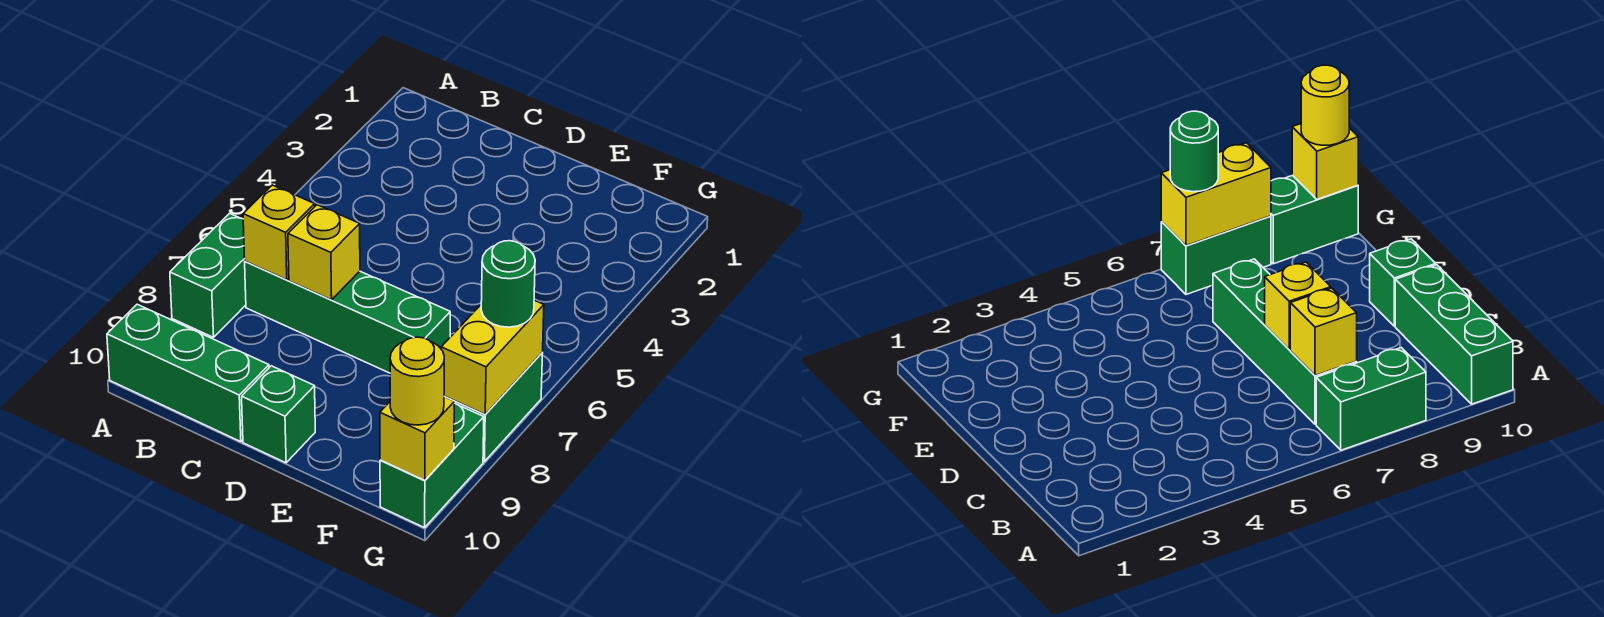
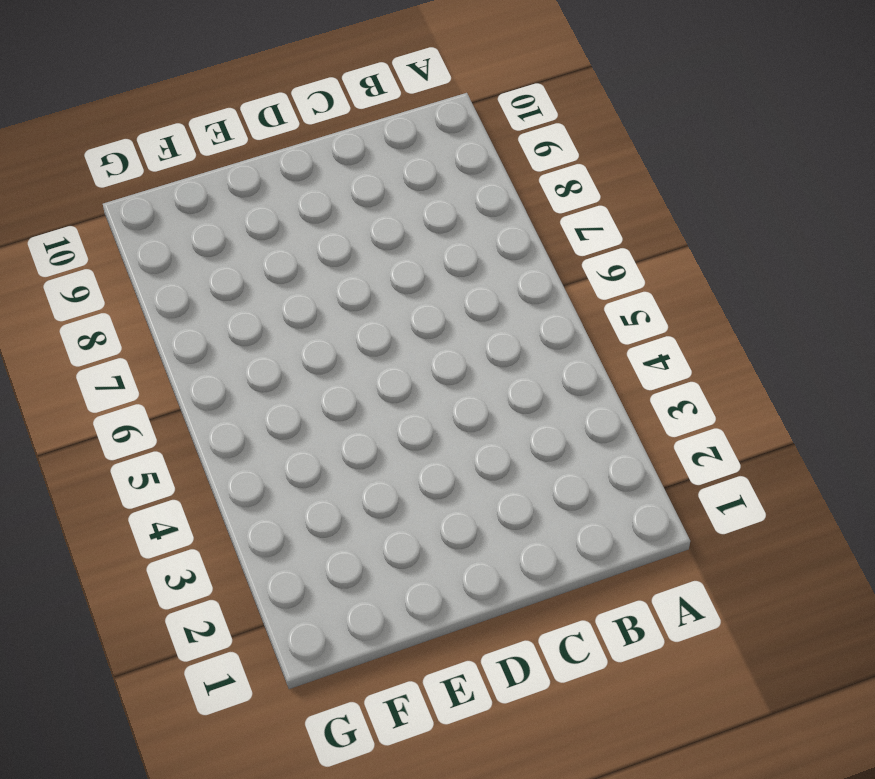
none -> green brick A7:A8 level 1
none -> green brick A10:C10 level 1
none -> green brick B7:E7 level 1

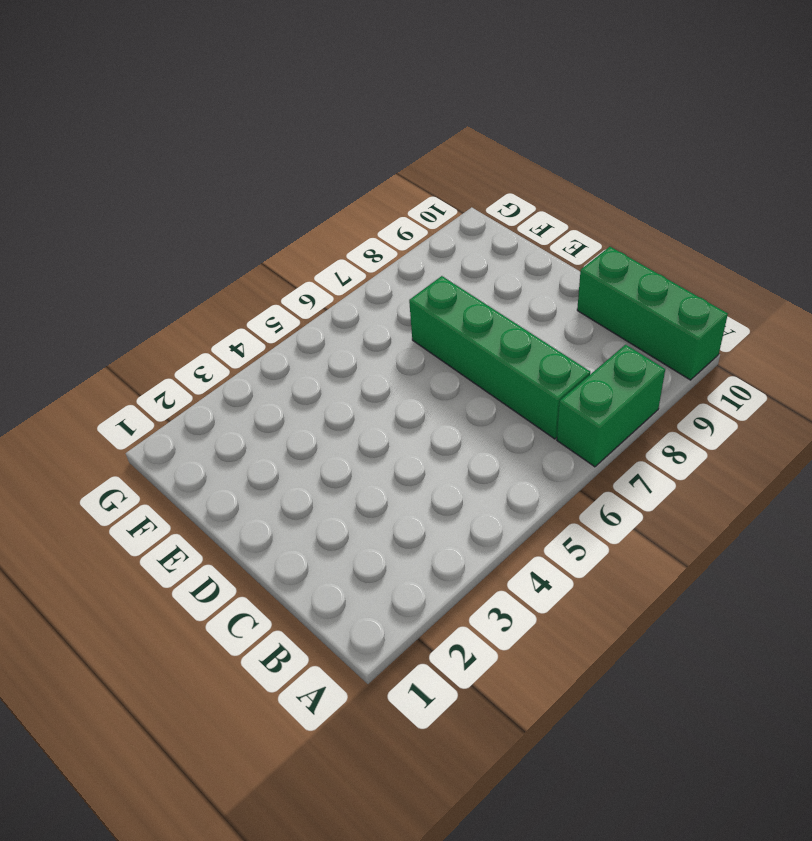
none -> green brick D10 level 1
none -> green brick G7:G8 level 1
none -> green brick G9:G10 level 1

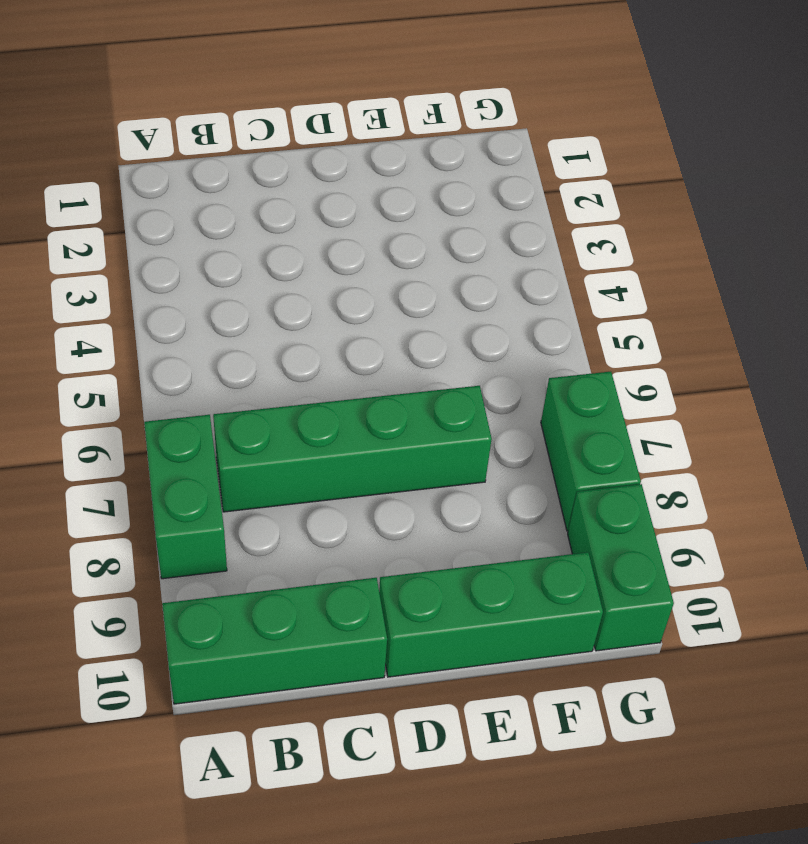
green brick D10:F10 level 1 -> green brick D10 level 1
none -> yellow brick B7 level 2
none -> yellow brick C7 level 2
none -> yellow brick G7:G8 level 2

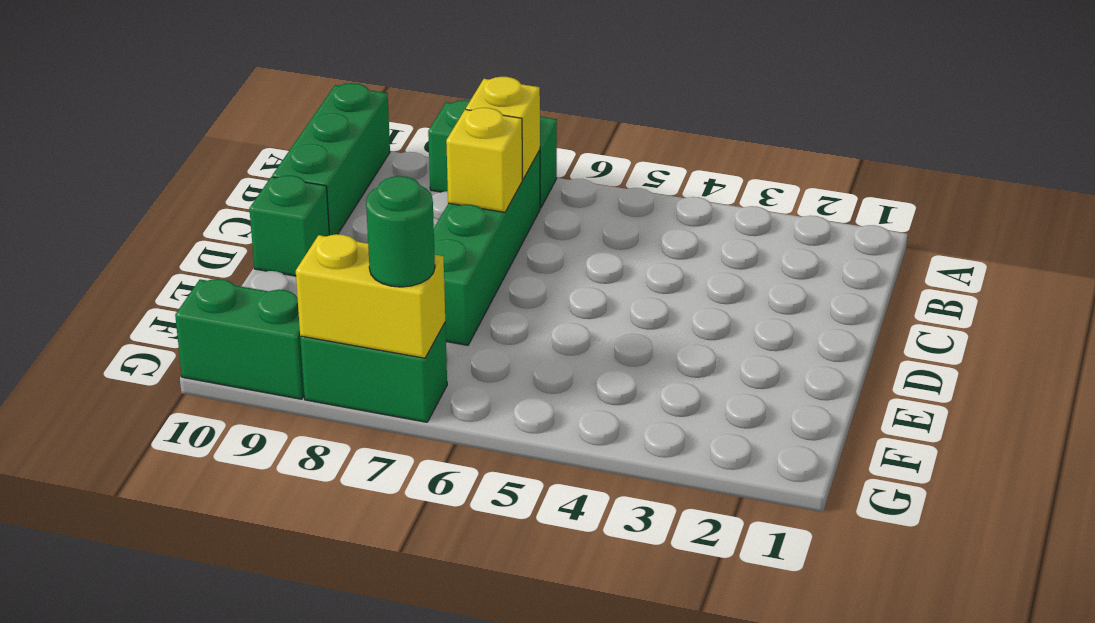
none -> yellow brick G10 level 2
none -> yellow round brick G10 level 3

